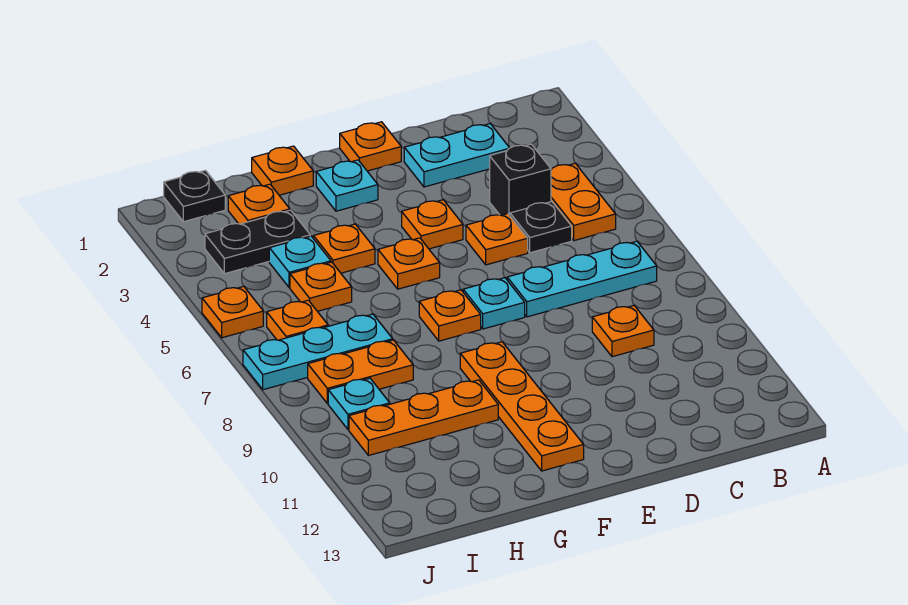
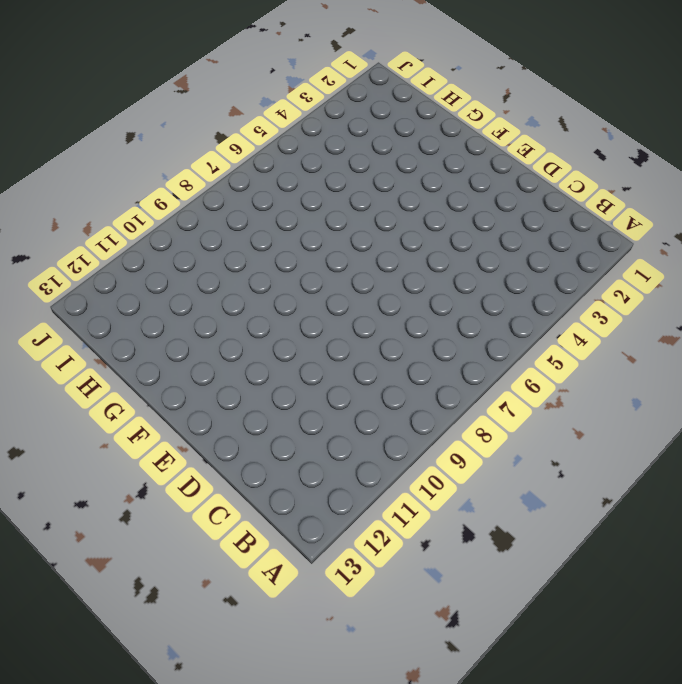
none -> orange plate B4:B5 level 1
none -> cyan plate B7:D7 level 1
none -> cyan plate C2:D2 level 1

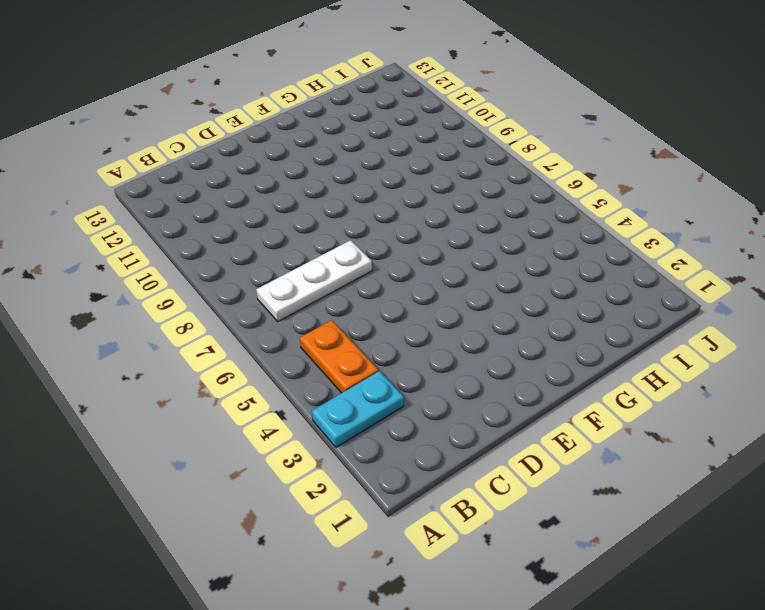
cyan plate A3:B3 level 1 -> cyan plate C2:D2 level 1
white plate B7:D7 level 1 -> cyan plate B7:D7 level 1
none -> black brick C4 level 1
none -> black plate C5 level 1
none -> orange plate C9 level 1

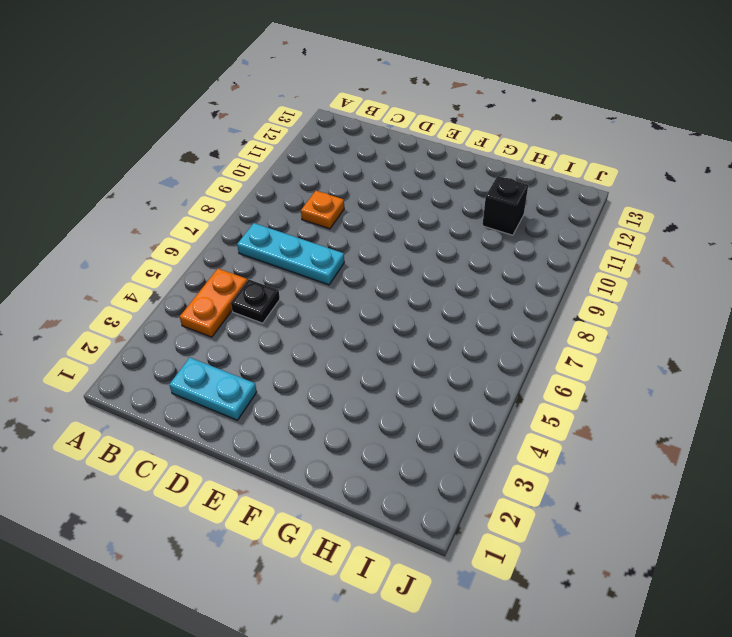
black brick H11 level 1 -> black brick C4 level 1
none -> orange plate D5 level 1
none -> orange plate E1 level 1
none -> orange plate E4 level 1

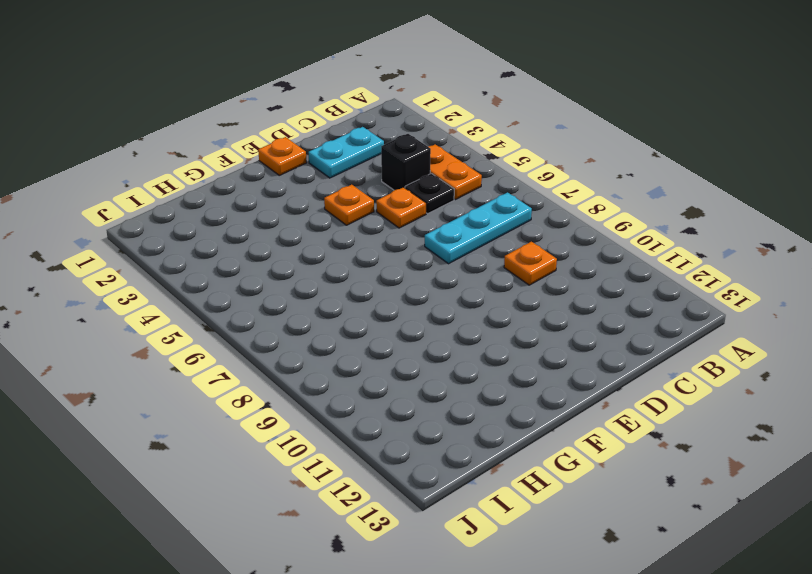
none -> cyan plate E7 level 1
none -> cyan plate F2 level 1
none -> orange plate F5 level 1

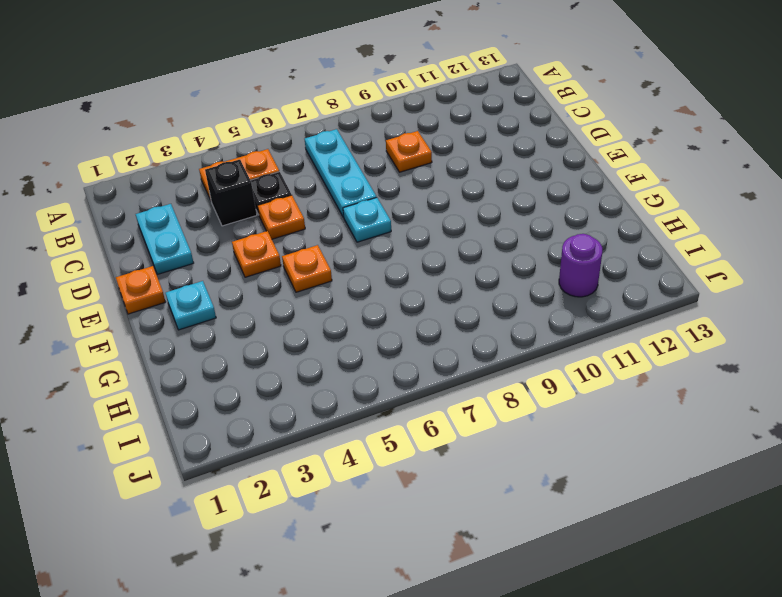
purple round brick I11 level 1 -> none
none -> orange plate F7 level 1
none -> orange plate F9:F12 level 1
none -> orange plate G1 level 1

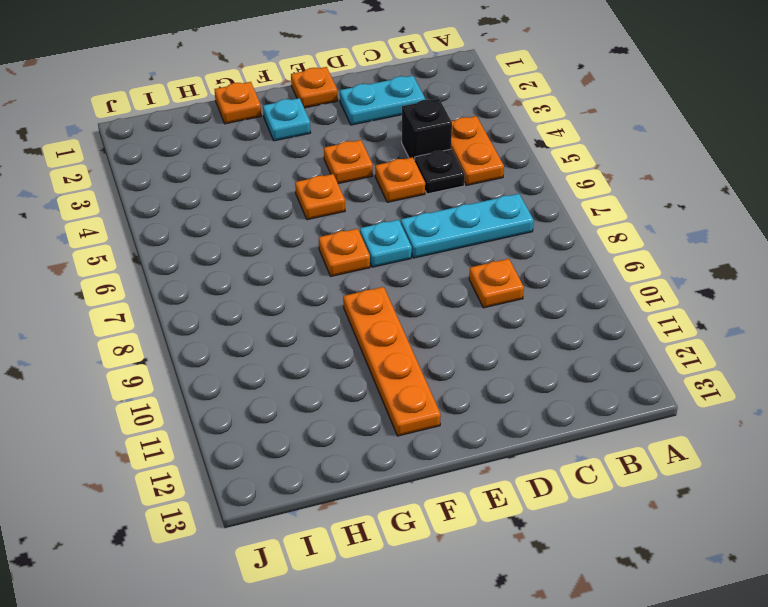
none -> orange plate G4 level 1
none -> orange plate G10:I10 level 1
none -> orange plate H2 level 1

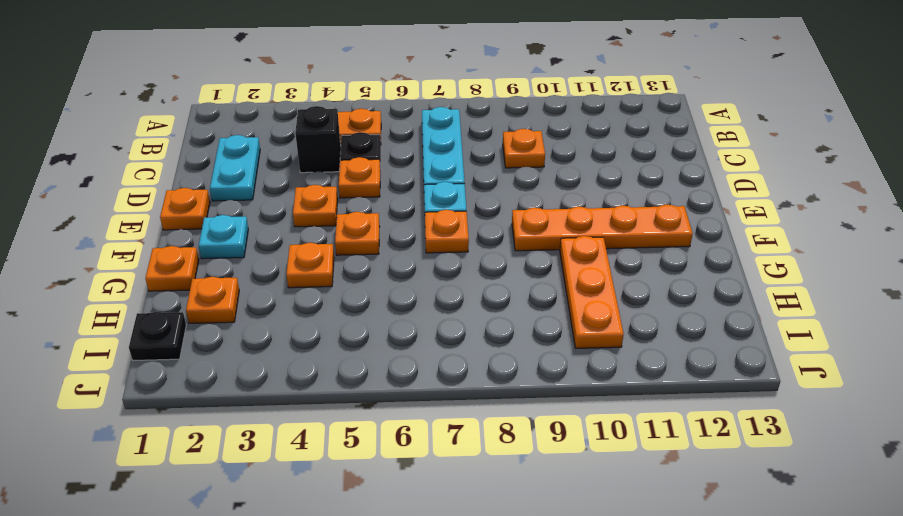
none -> black plate H3:I3 level 1
none -> cyan plate H4 level 1
none -> orange plate H5 level 1

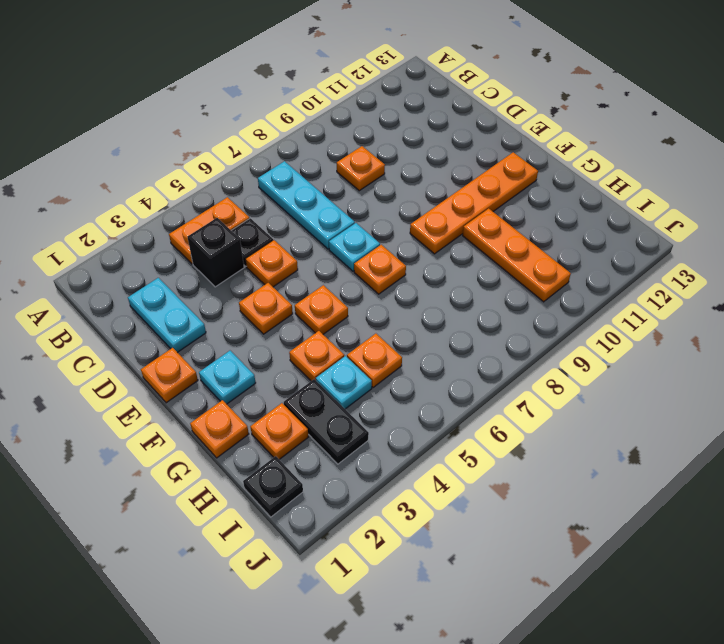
none -> cyan plate H7:J7 level 1
none -> orange plate H8:I8 level 1
none -> orange plate I6 level 1

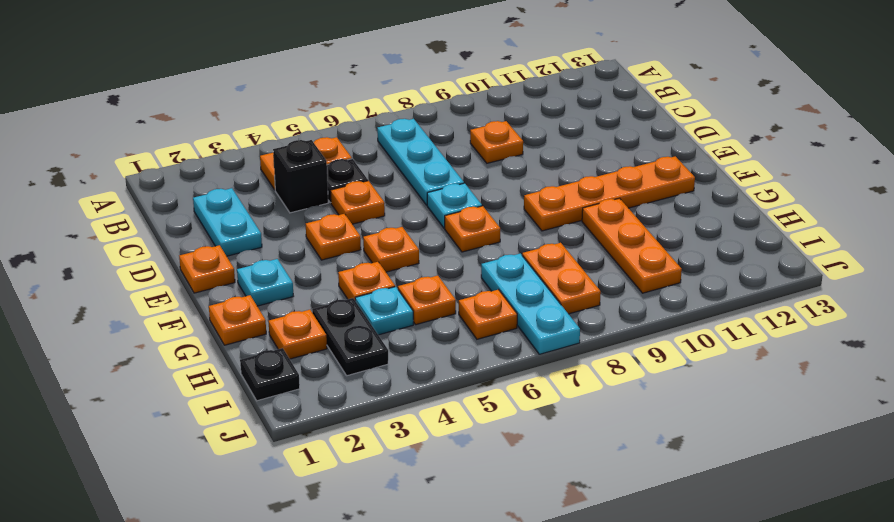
none -> cyan plate I9 level 1
none -> orange plate J5 level 1

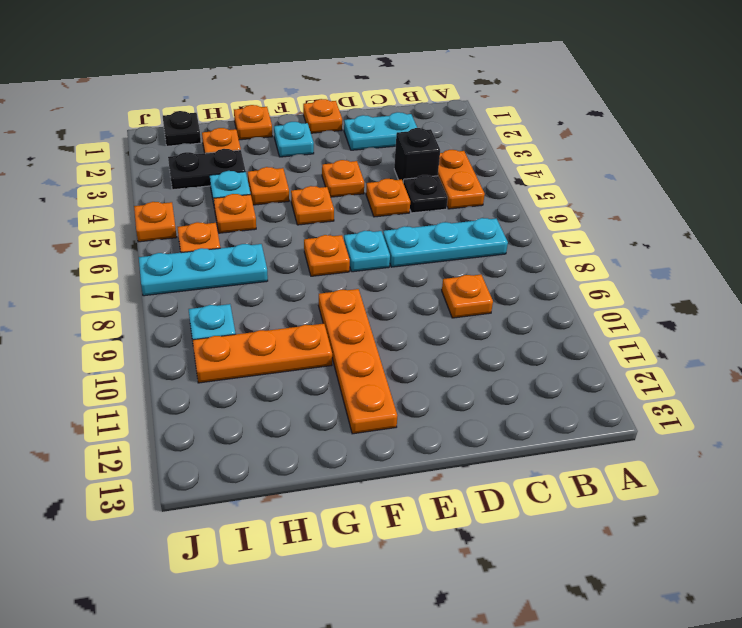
none -> orange plate H8:I8 level 1

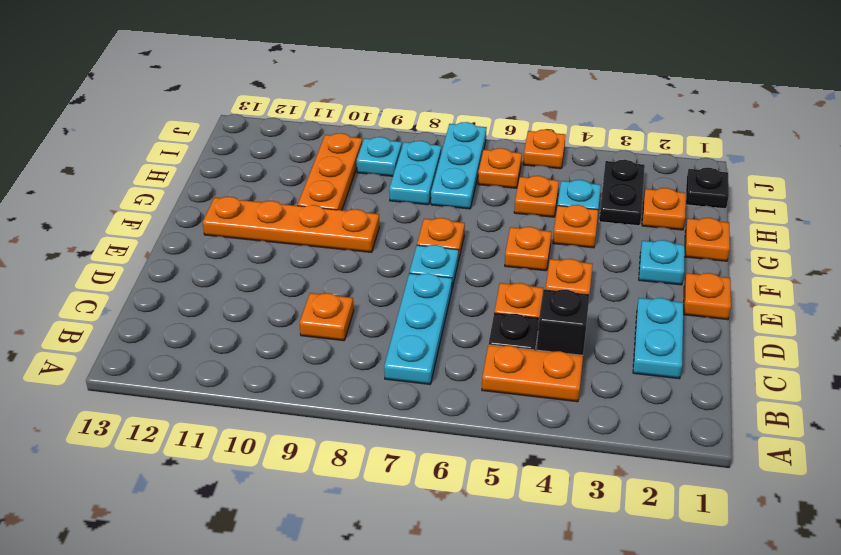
cyan plate H8:I8 level 1 -> orange plate H8:I8 level 1

